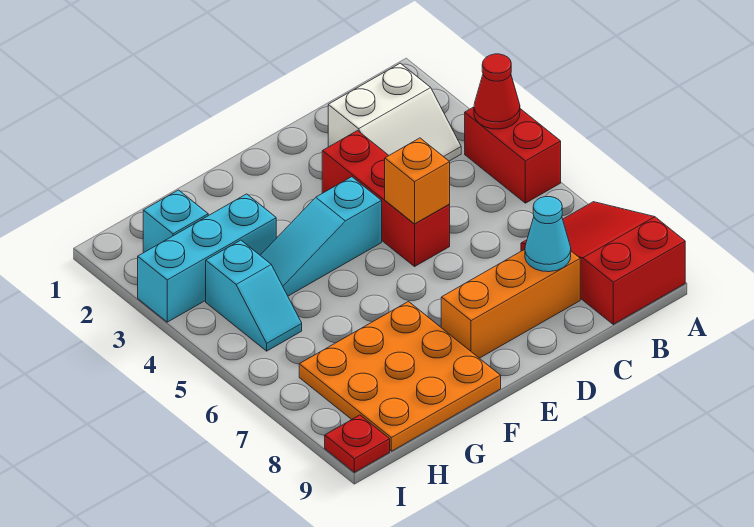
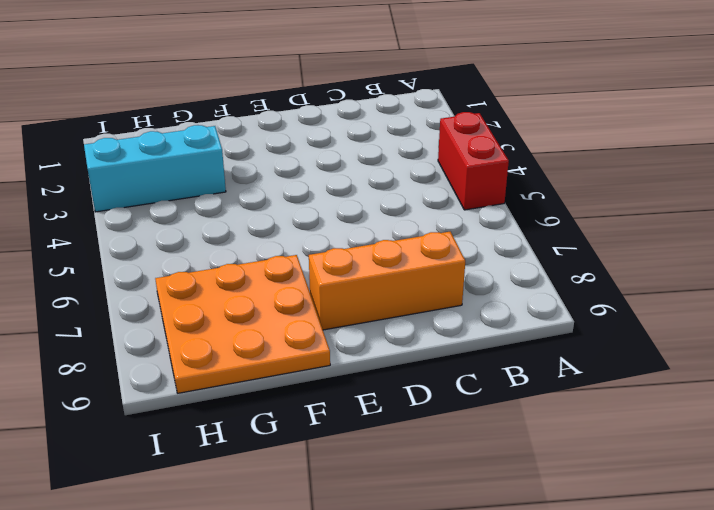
none -> red slope A7:B9 level 1 top 9
none -> white slope B2:C3 level 1 top 2
none -> red brick D3:D5 level 1

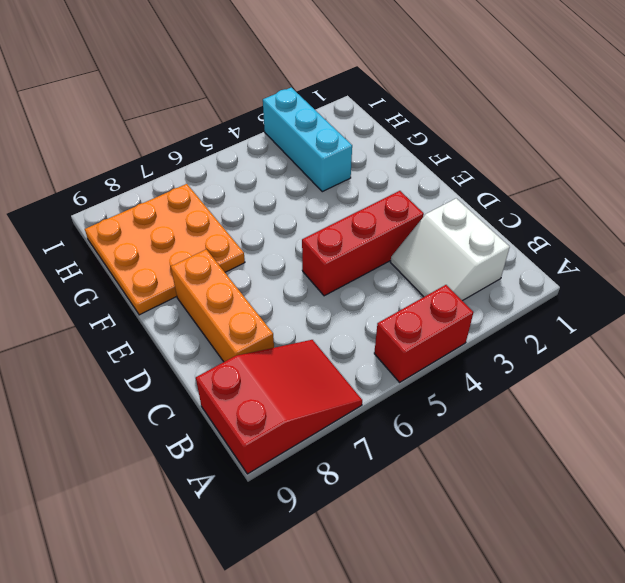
none -> cyan slope E4:G4 level 1 top E
none -> cyan brick H2 level 1
none -> cyan slope H4:H5 level 1 top 4

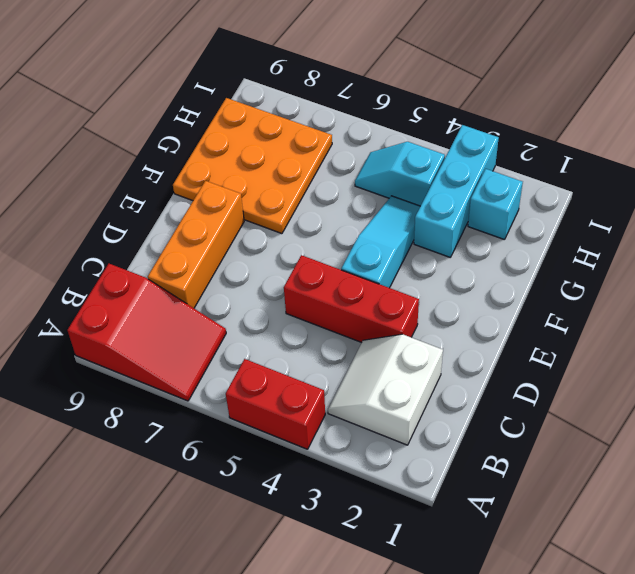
none -> red plate I9 level 1
none -> red cone A4 level 2
none -> cyan cone C8 level 2

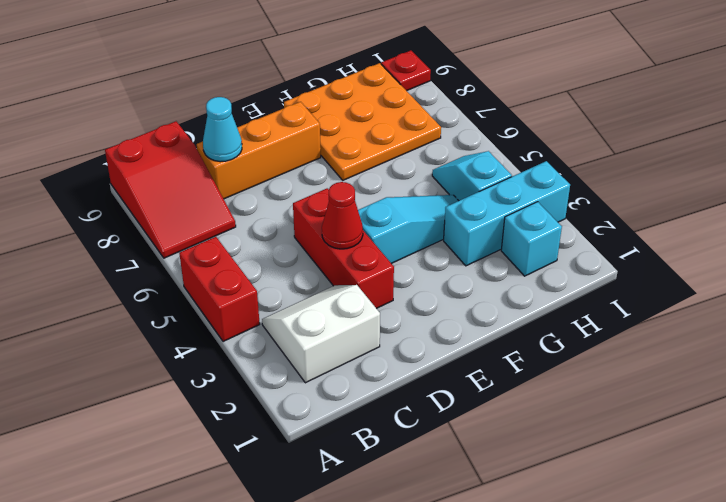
red cone D4 level 2 -> red cone A4 level 2
none -> orange brick D5 level 2

